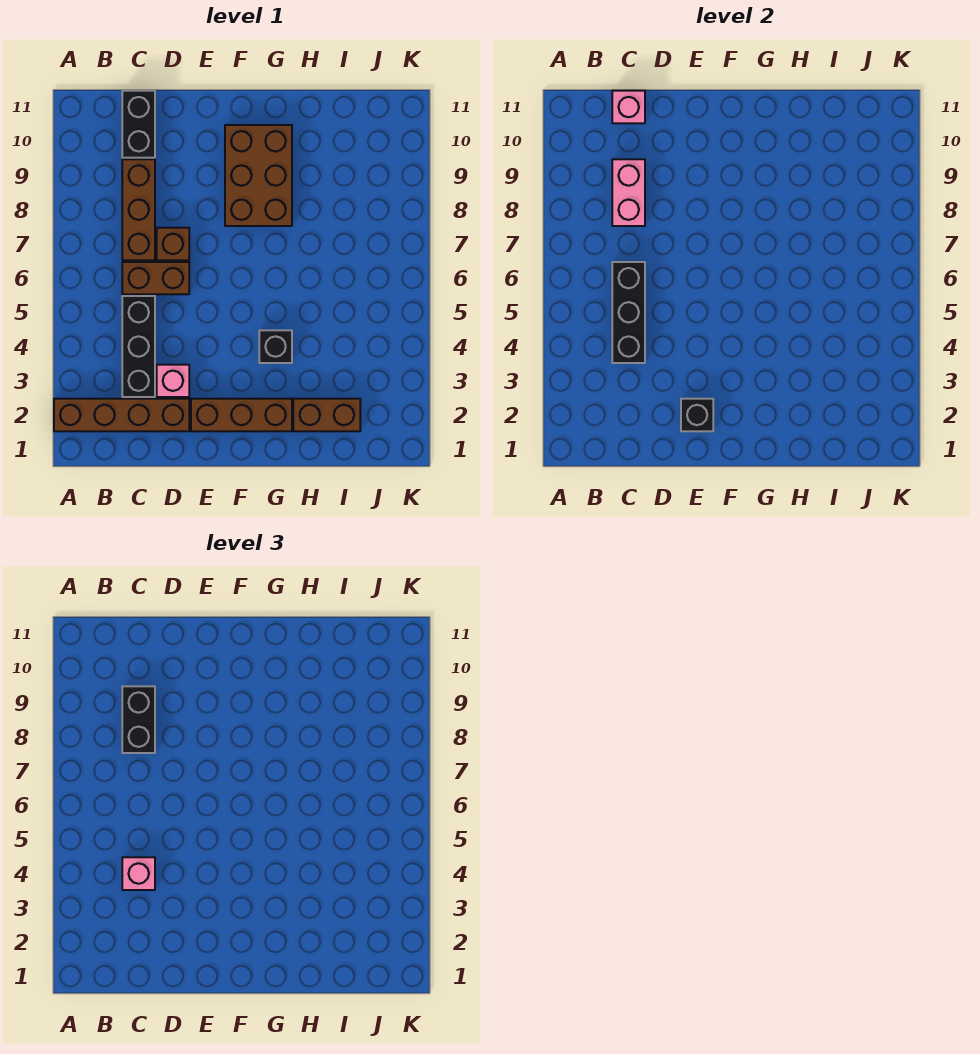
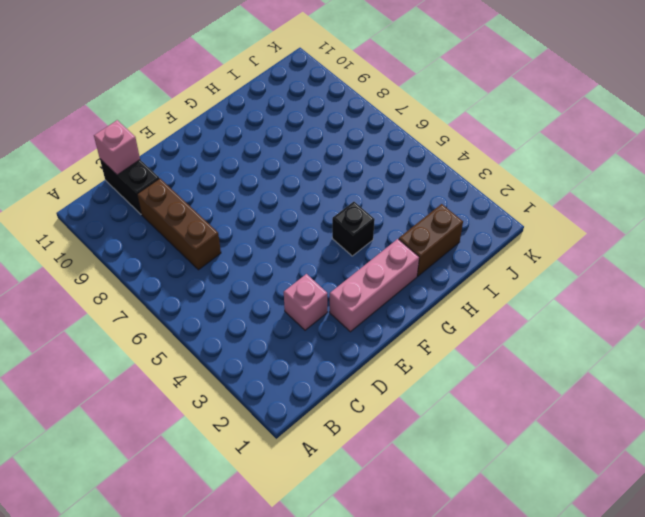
pink brick E2:G2 level 1 -> brown brick E2:G2 level 1
none -> brown brick A2:D2 level 1
none -> black brick C3:C5 level 1
none -> brown brick C6:D6 level 1

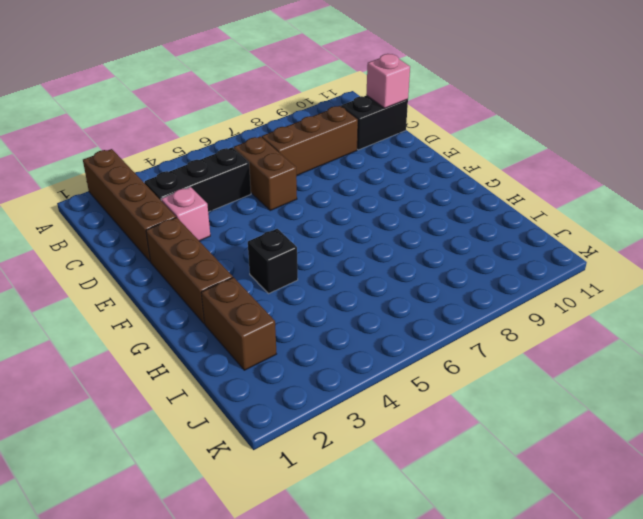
none -> brown brick D7 level 1
none -> brown brick F8:G10 level 1
none -> black brick C4:C6 level 2

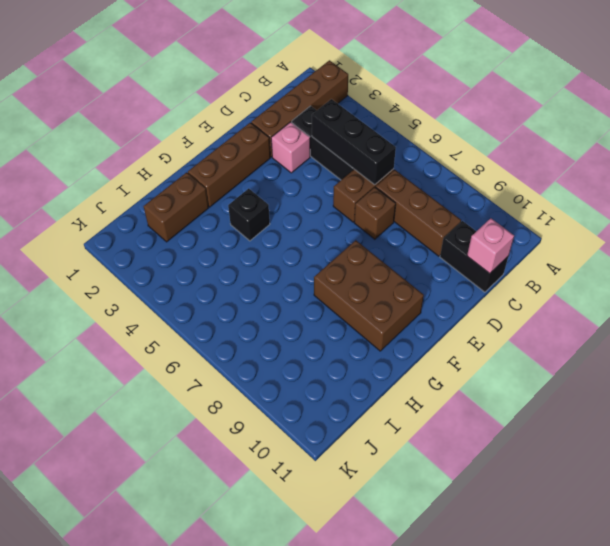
none -> pink brick C8:C9 level 2
none -> black brick E2 level 2
none -> pink brick C4 level 3

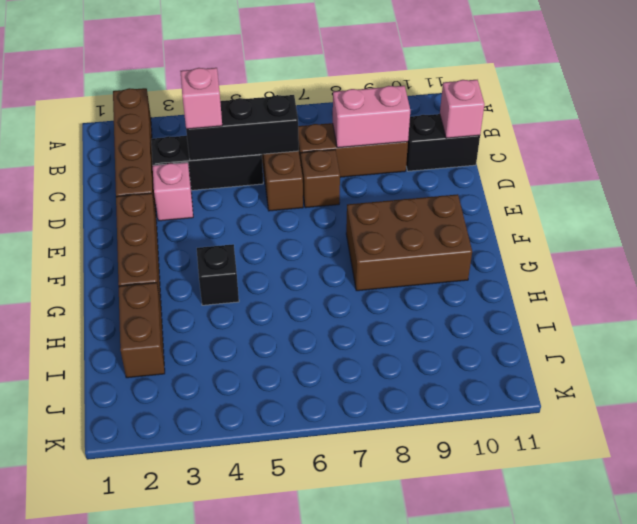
none -> black brick E2 level 2
none -> black brick C8:C9 level 3

